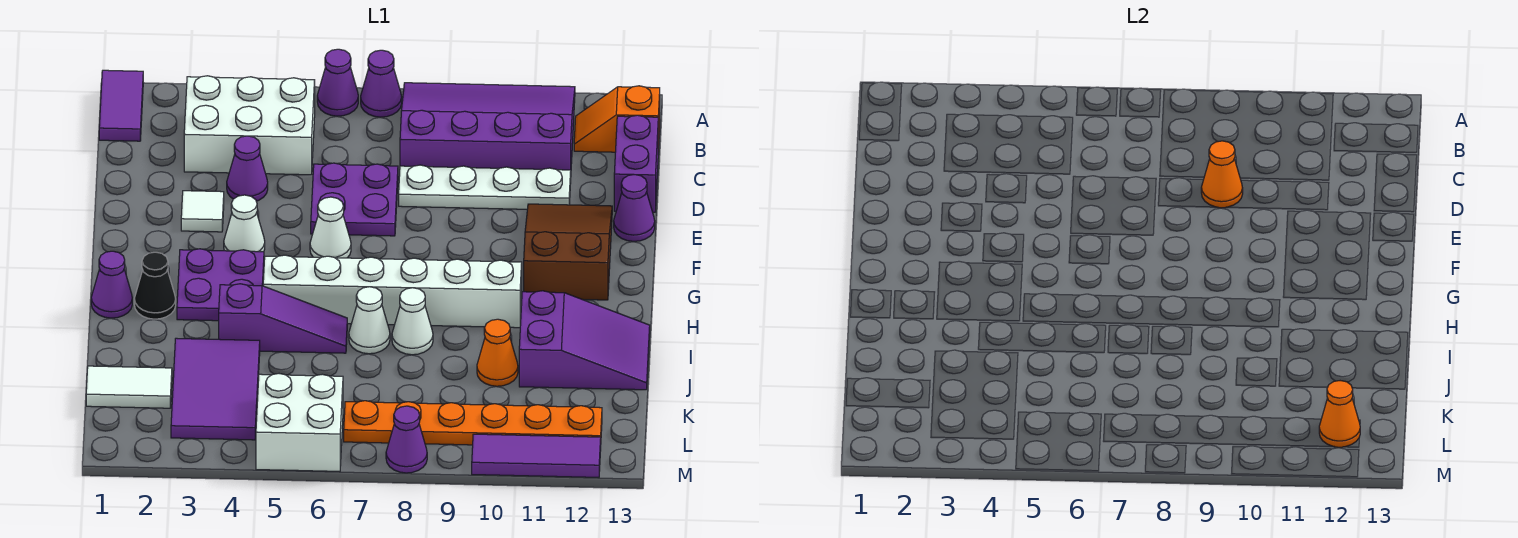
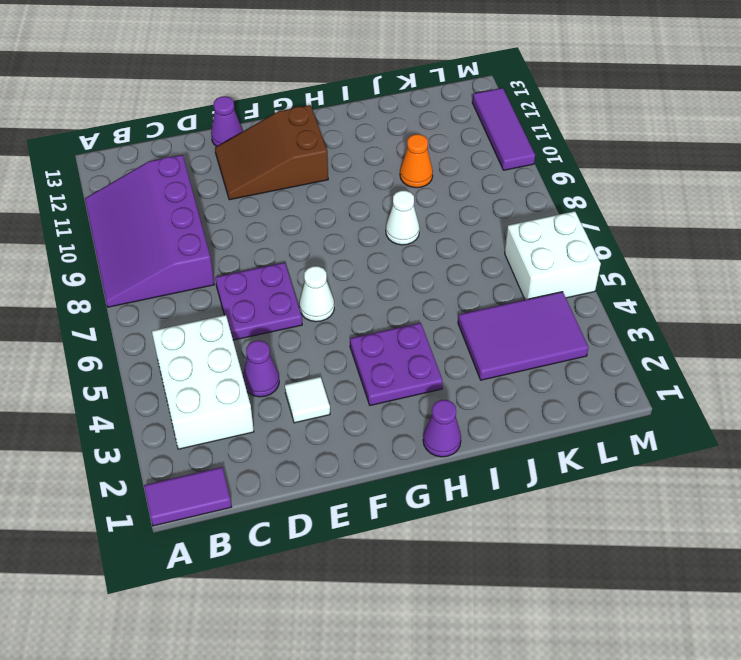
none -> purple cone A6 level 1
none -> purple cone A7 level 1
none -> orange slope B12:B13 level 1 top 13
none -> purple brick C13:D13 level 1

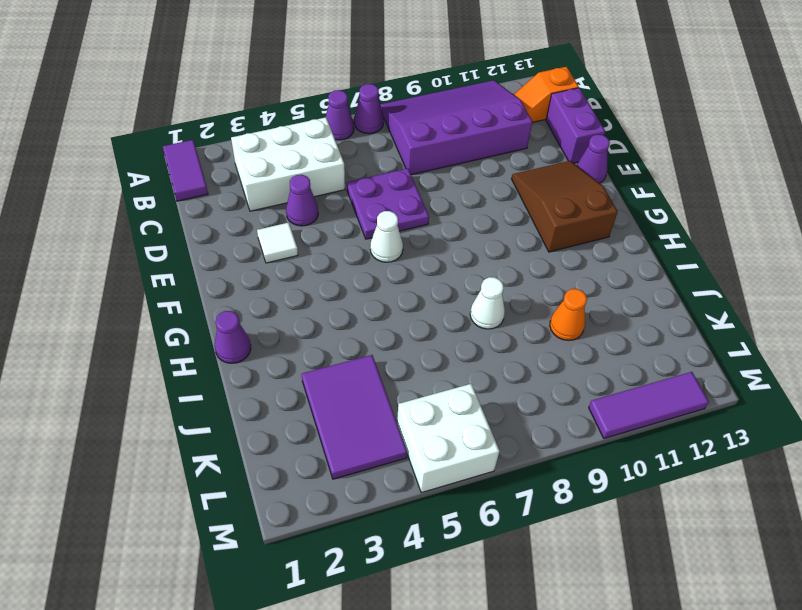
none -> white plate D8:D11 level 1
none -> white cone F4 level 1
none -> purple plate G3:H4 level 1
none -> black cone H2 level 1

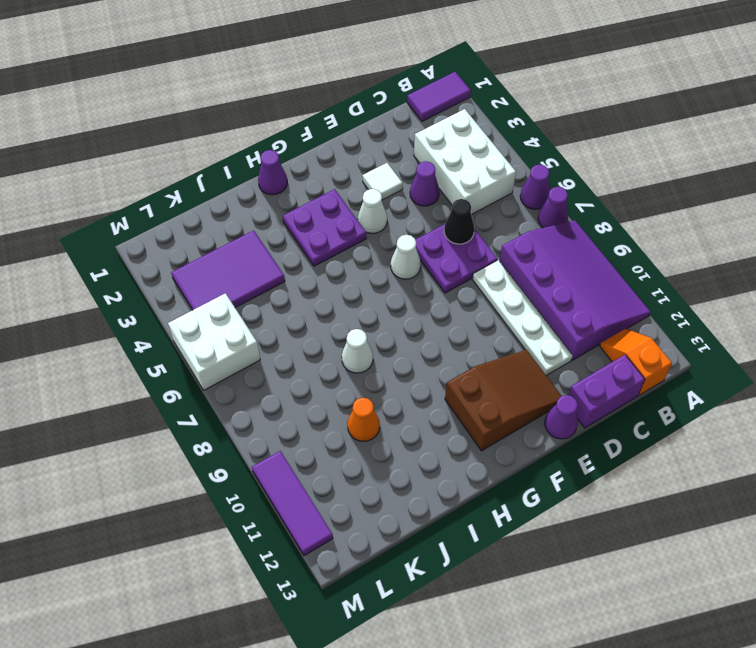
black cone D6 level 2 -> black cone H2 level 1
none -> white brick H5:H10 level 1
none -> purple slope I4:I6 level 1 top 4
none -> white cone I7 level 1
none -> purple slope I11:J13 level 1 top 11

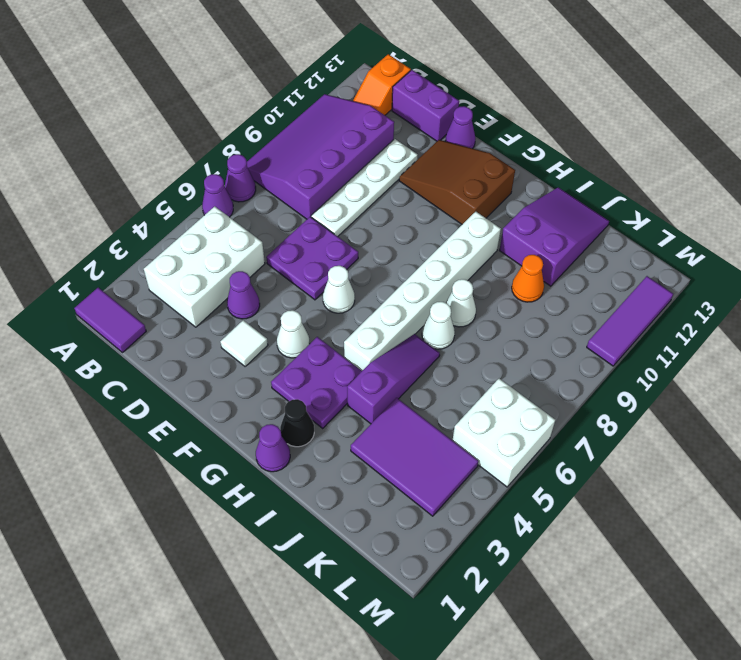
none -> white tile K1:K2 level 1
none -> orange plate L7:L12 level 1
none -> purple cone M8 level 1
none -> orange cone D9 level 2

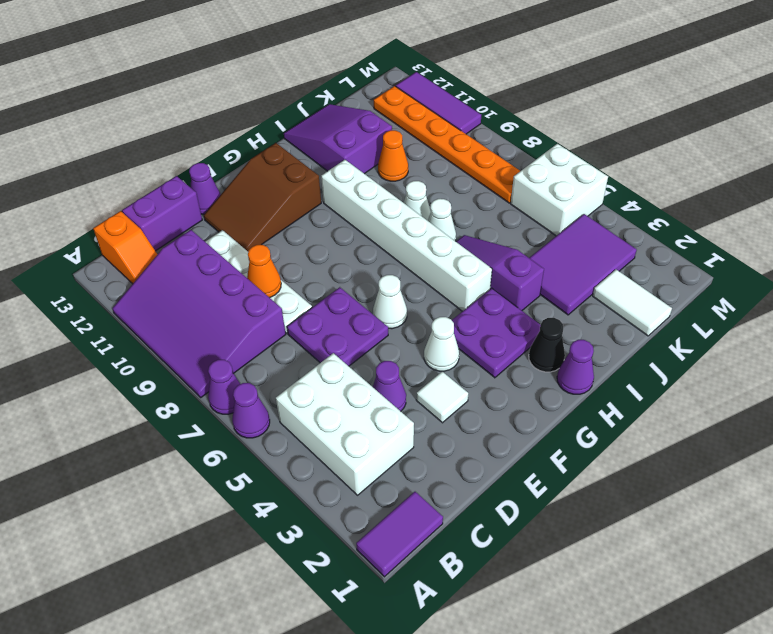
none -> purple cone M8 level 1
none -> orange cone L12 level 2

